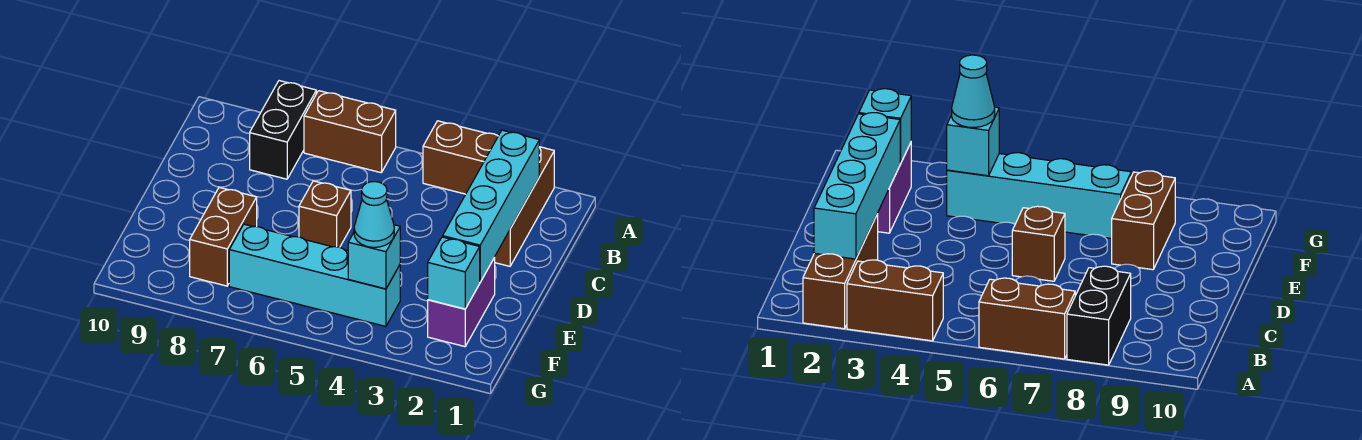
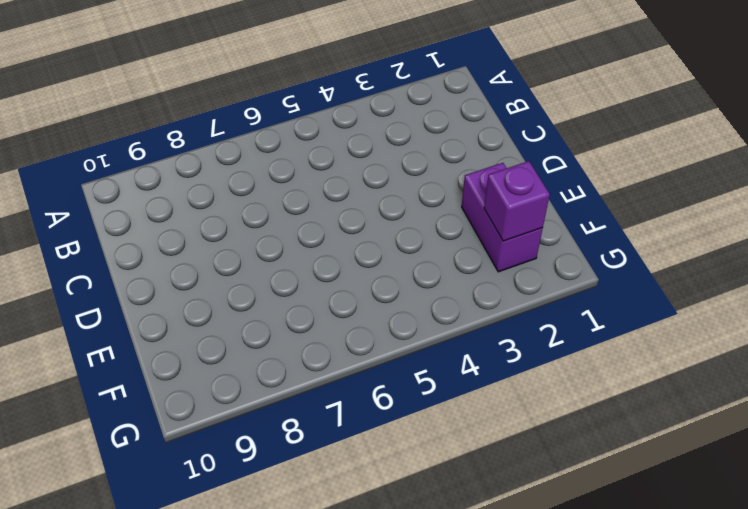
purple brick F2 level 2 -> cyan brick F2 level 2
none -> brown brick A2:C2 level 1
none -> brown brick A3:A4 level 1
none -> brown brick A6:A7 level 1

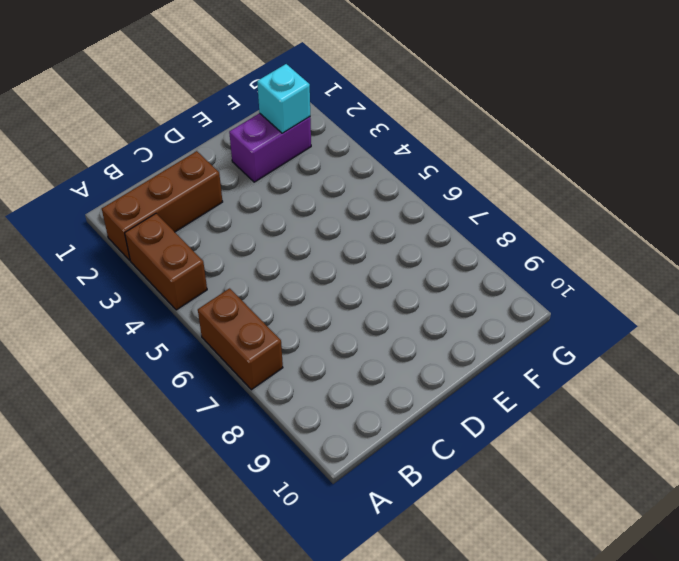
none -> black brick A8:B8 level 1
none -> brown brick D6 level 1
none -> brown brick E8:F8 level 1

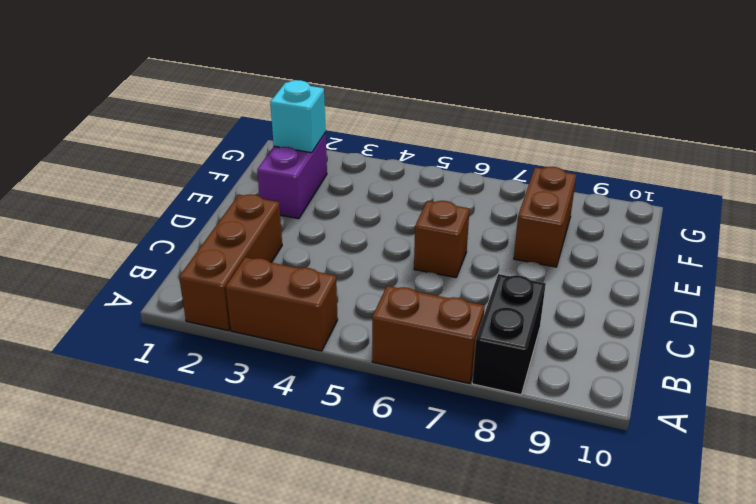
none -> cyan brick F4:F7 level 1
none -> cyan brick B2:E2 level 2
none -> cyan brick F4 level 2

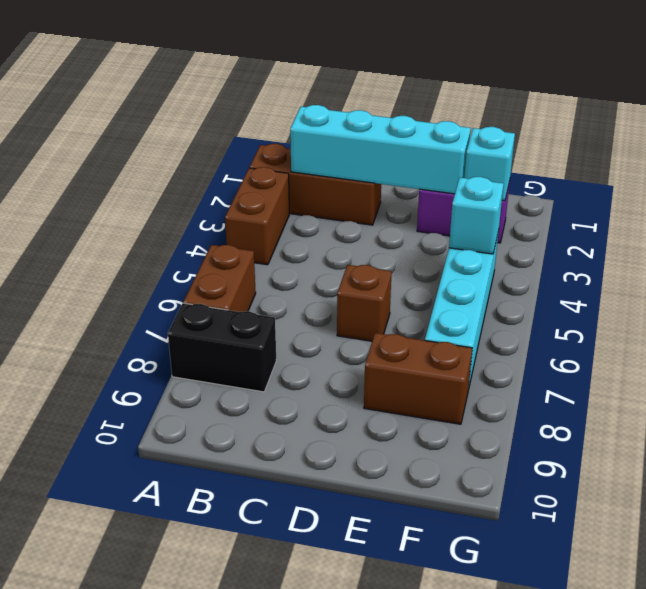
none -> cyan cone F4 level 3

